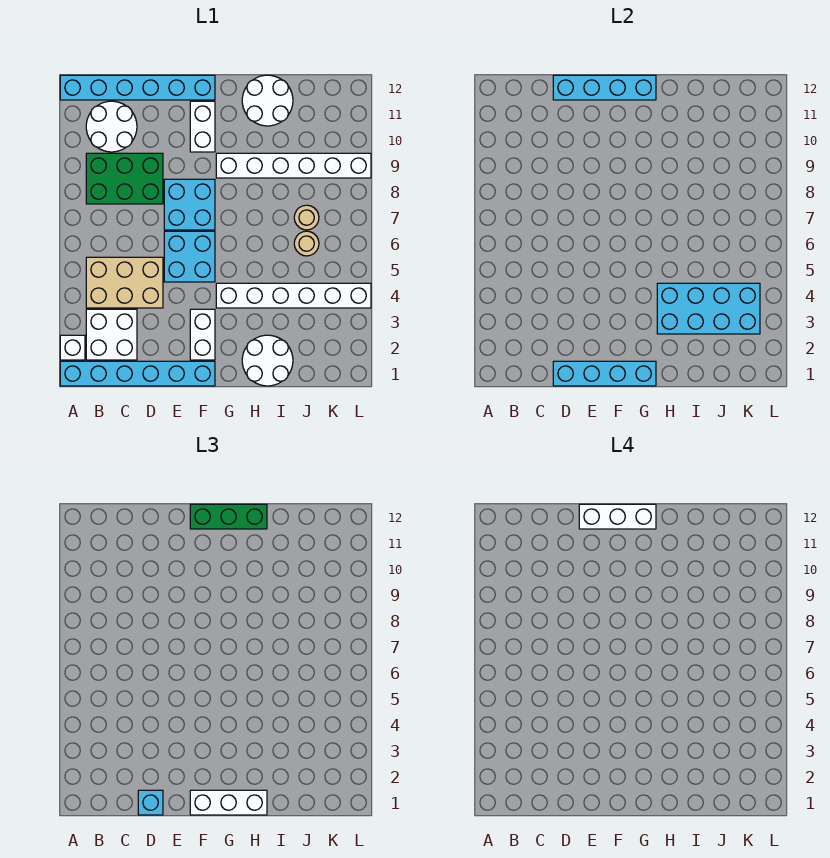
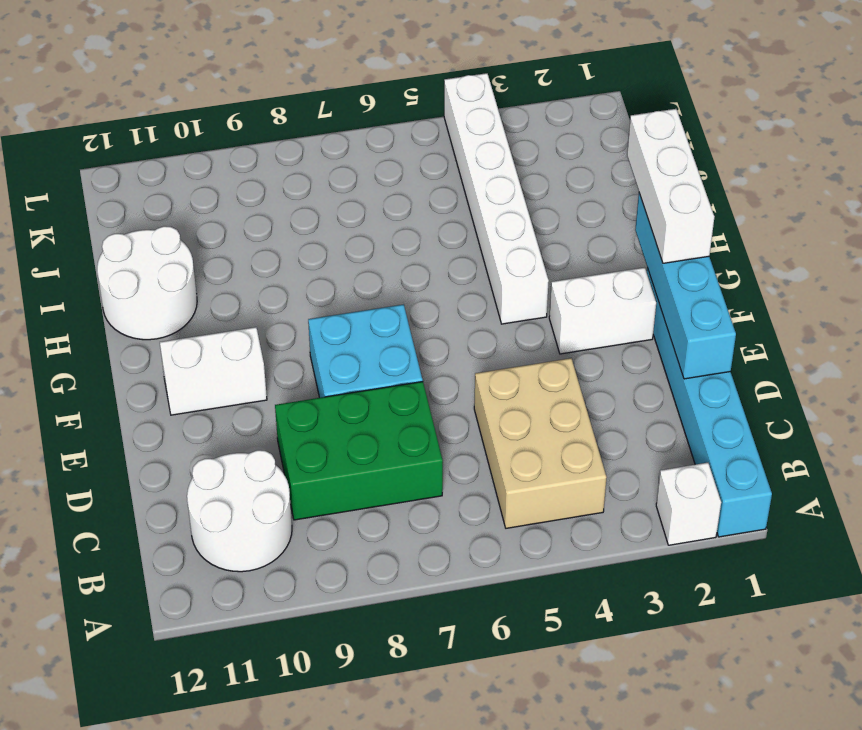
green brick C7:D9 level 1 -> green brick B8:D9 level 1
none -> cyan brick A12:F12 level 1
none -> white brick B2:C3 level 1
none -> cyan brick E5:F6 level 1

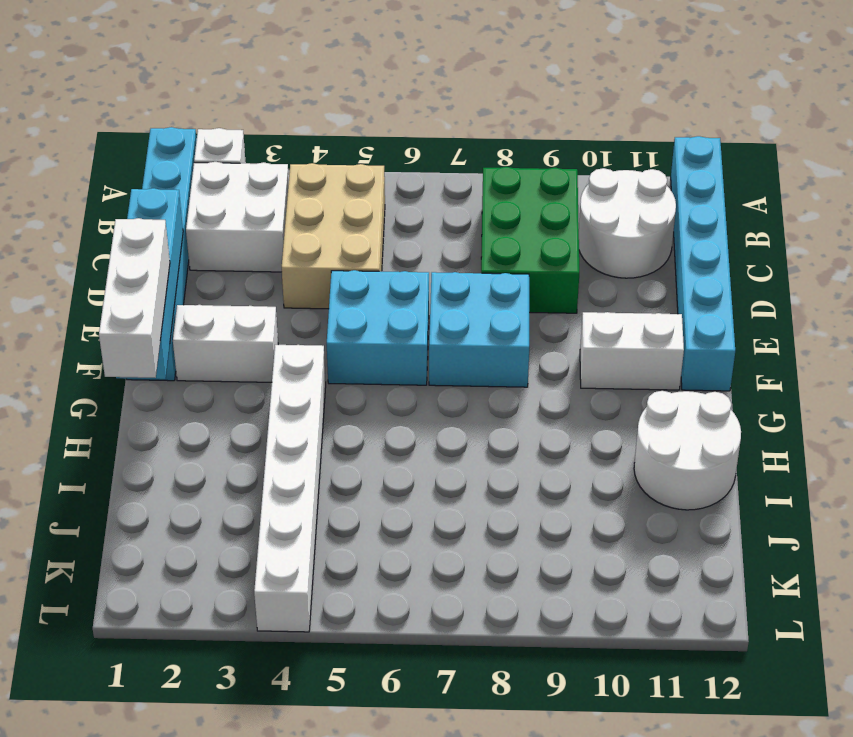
none -> white brick G9:L9 level 1
none -> white round brick H1:I2 level 1
none -> tan round brick J6 level 1

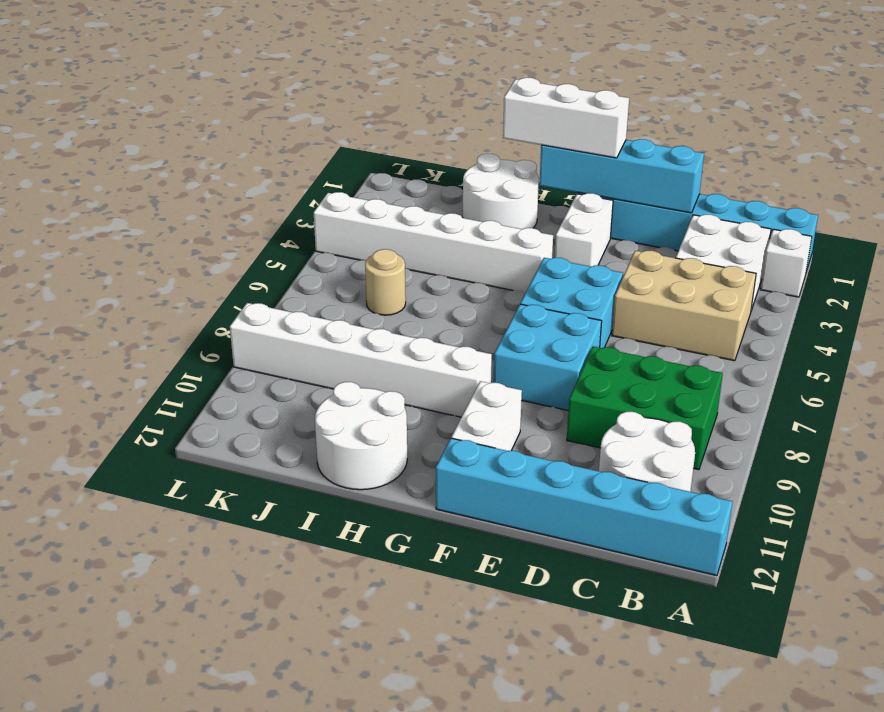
none -> tan round brick J7 level 1
none -> cyan brick D12:G12 level 2
none -> cyan brick H3:K4 level 2

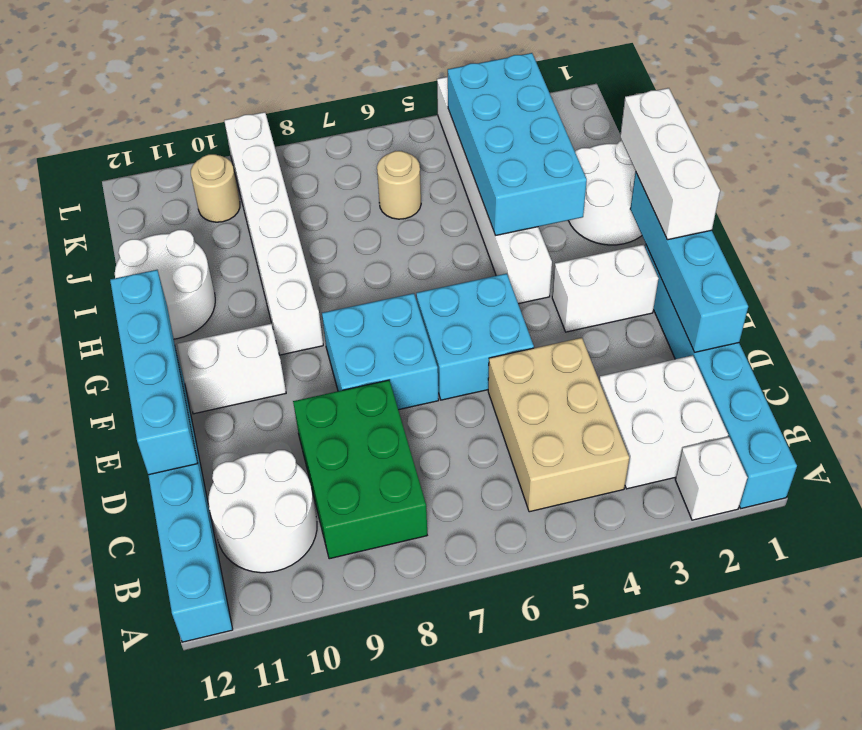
tan round brick K10 level 1 -> tan round brick J7 level 1
none -> cyan brick D1 level 3
none -> green brick F12:H12 level 3
none -> white brick E12:G12 level 4

